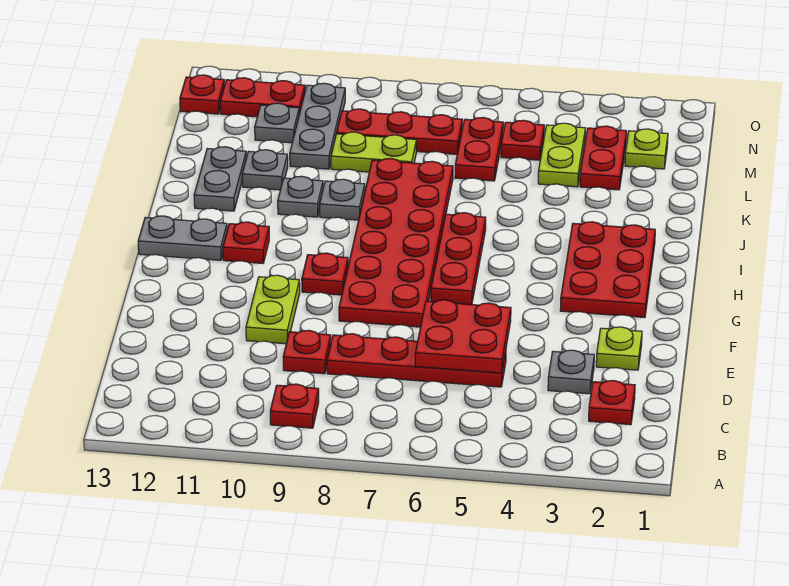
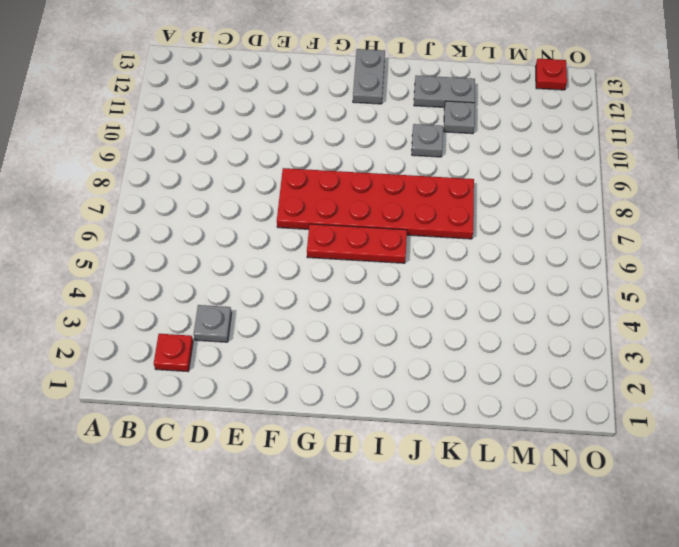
none -> red plate B9 level 1
none -> red plate D5:D8 level 1
none -> red plate D9 level 1

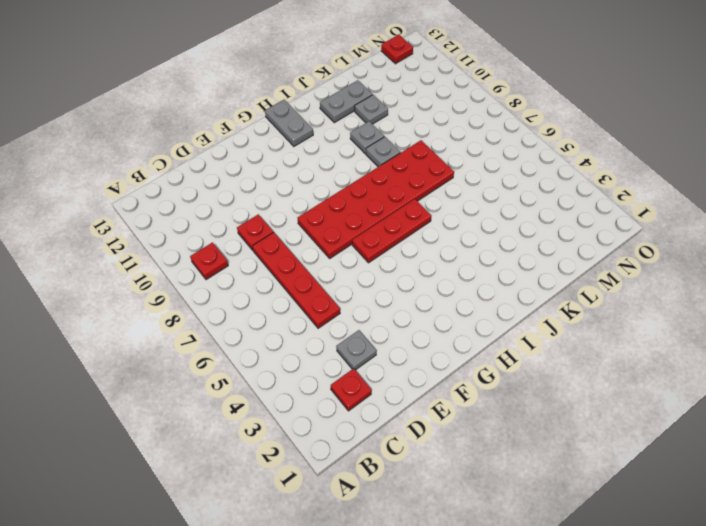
none -> lime plate E2 level 1
none -> lime plate E10:F10 level 1
none -> red plate G2:I3 level 1

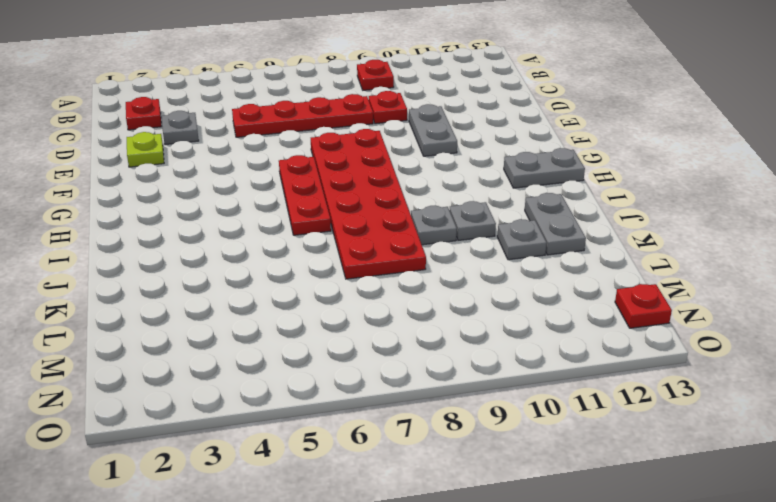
grey plate E10:F10 level 1 -> lime plate E10:F10 level 1
none -> red plate G2:I3 level 1
none -> red plate G9 level 1
none -> red plate H11 level 1

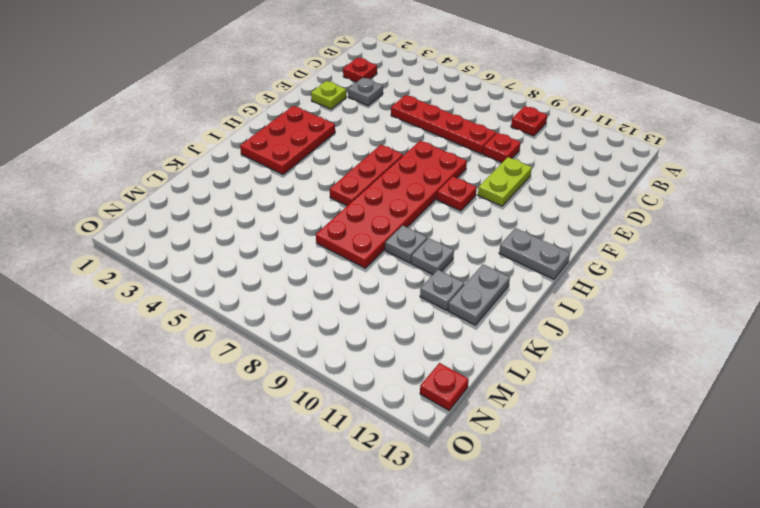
none -> red plate H11 level 1
none -> red plate L3:M3 level 1
none -> lime plate L4:M4 level 1

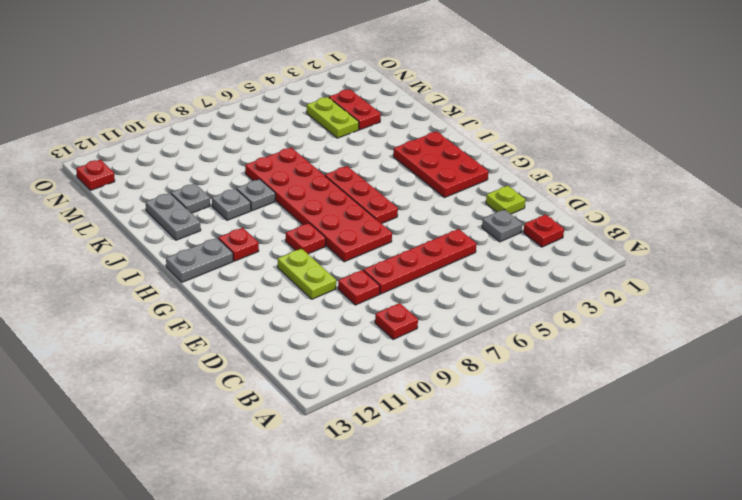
none -> red plate L6:M6 level 1
none -> lime plate L8:L9 level 1
none -> grey plate L10:N10 level 1

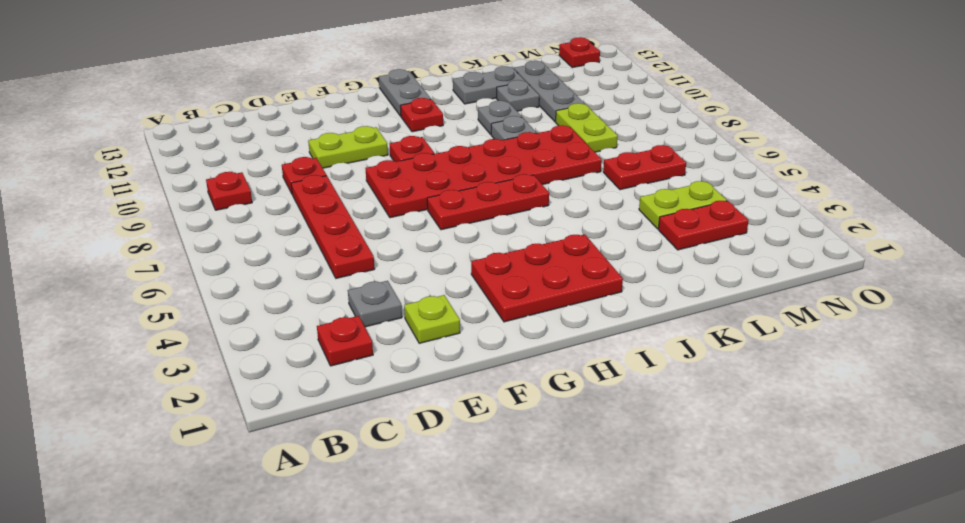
grey plate L10:L12 level 1 -> grey plate L10:N10 level 1
none -> lime plate M2 level 1
none -> red plate M5 level 1
none -> red plate M7:M9 level 1

